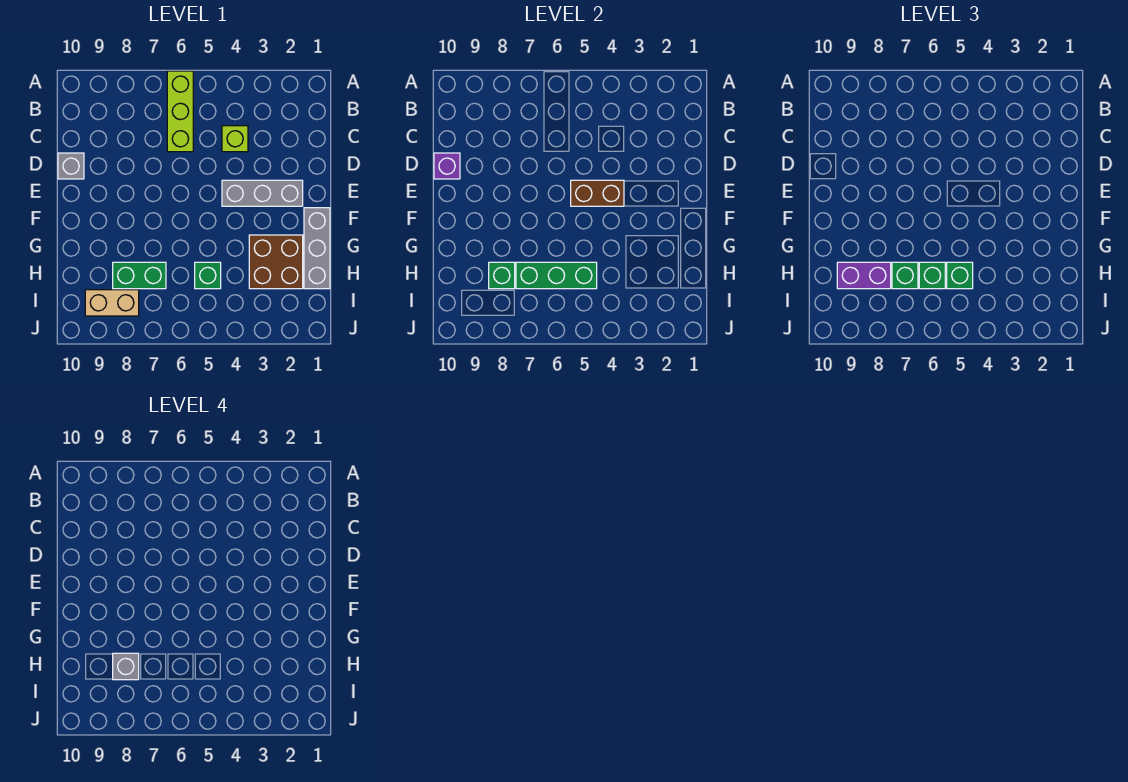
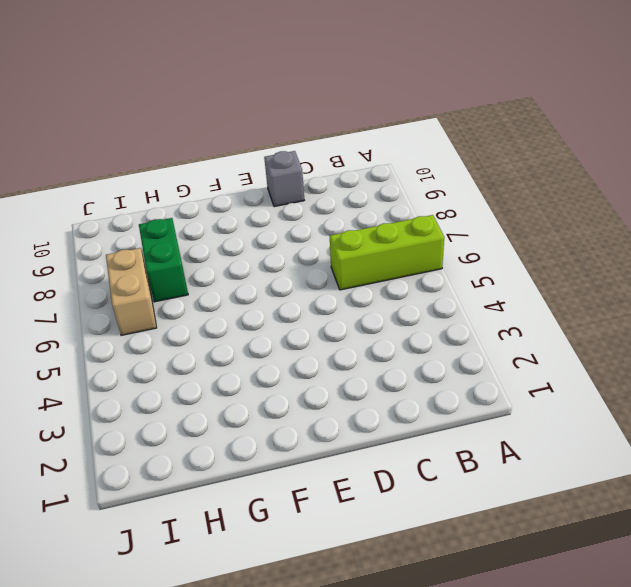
tan brick I6:I7 level 1 -> tan brick I8:I9 level 1
none -> lime brick C4 level 1
none -> grey brick E2:E4 level 1
none -> grey brick F1:H1 level 1

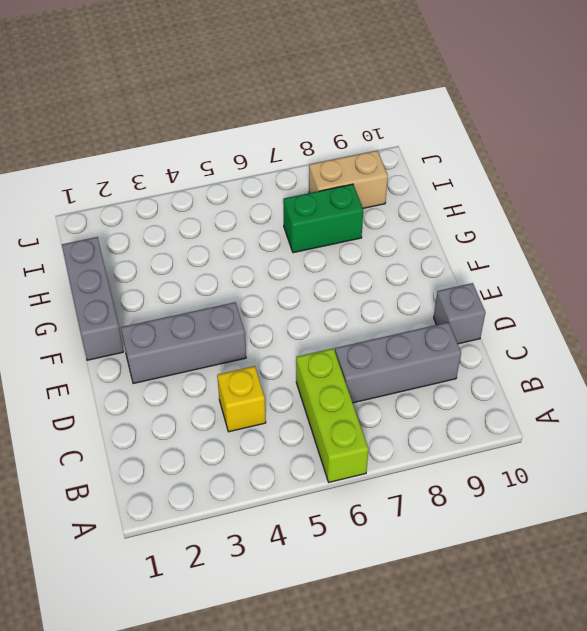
yellow brick C4 level 1 -> lime brick C4 level 1
grey brick C7:C9 level 1 -> none
none -> brown brick G2:H3 level 1
none -> green brick H5 level 1
none -> purple brick D10 level 2

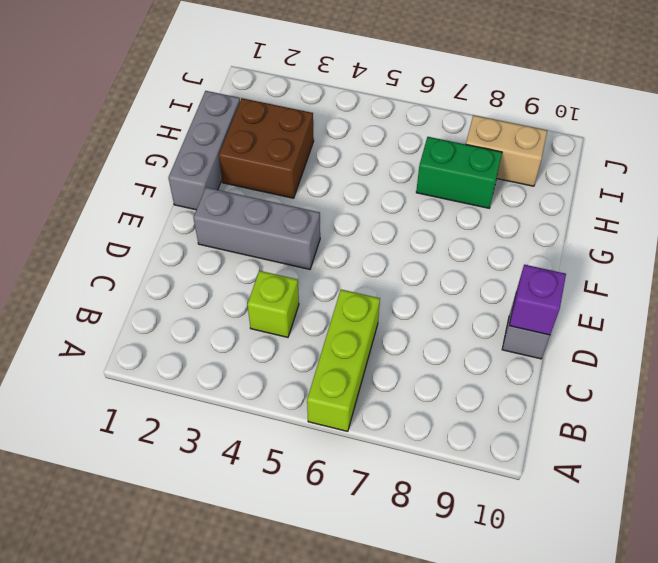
none -> green brick H5 level 1
none -> brown brick E4:E5 level 2
none -> green brick H5:H7 level 2

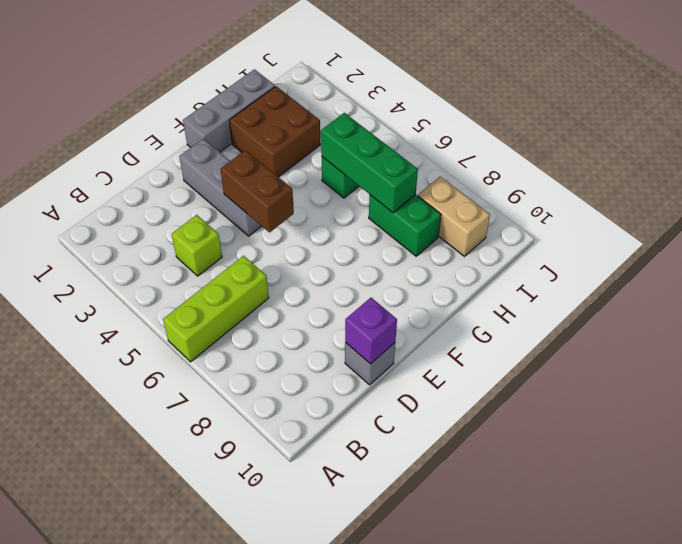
none -> green brick H8 level 2
none -> green brick H5 level 3
none -> green brick H6 level 3

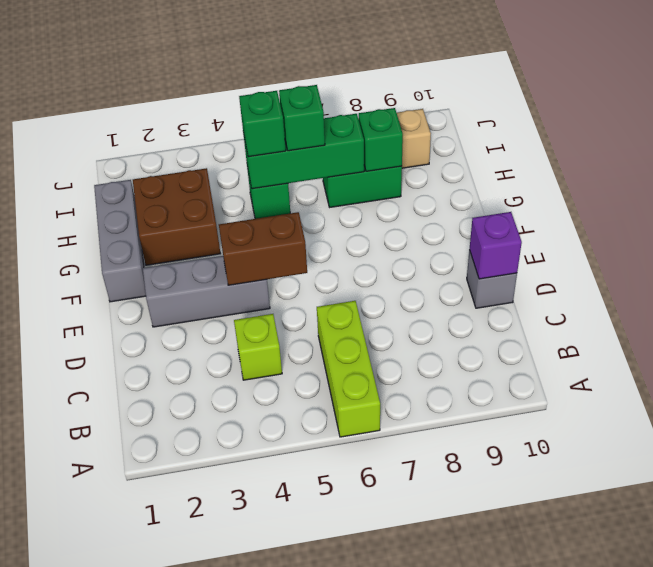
none -> green brick H7 level 3
none -> purple brick H8:H9 level 3
none -> grey brick H8 level 4

